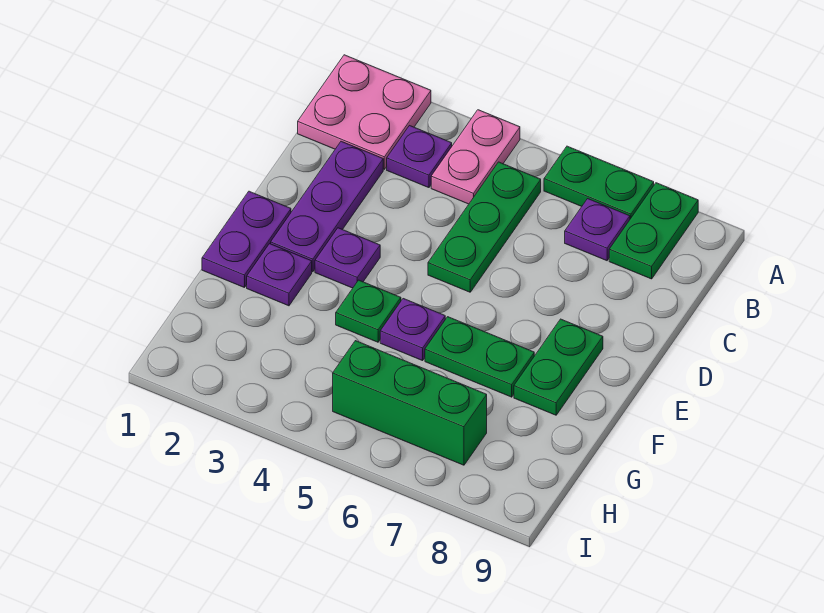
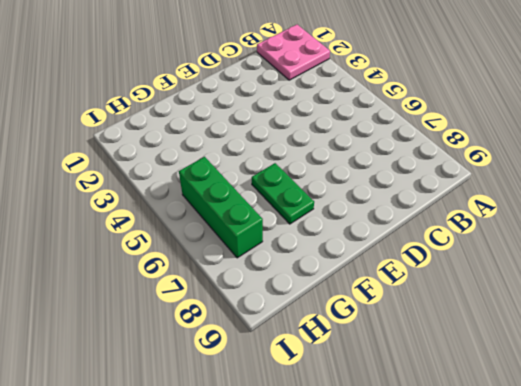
none -> pink plate A4:B4 level 1
none -> green plate A6:A7 level 1
none -> green plate A8:B8 level 1

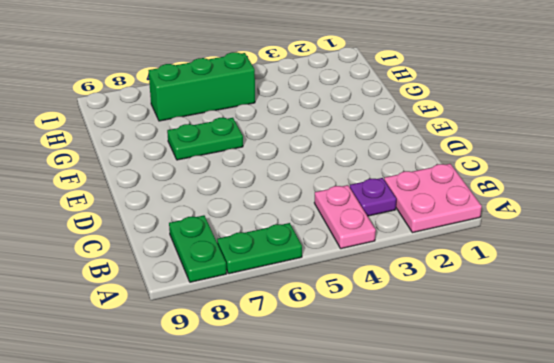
none -> green plate B5:D5 level 1
none -> purple plate B7 level 1
none -> purple plate C2:E2 level 1

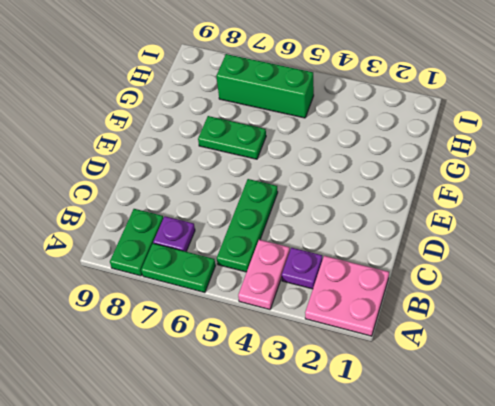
none -> purple plate C2:E2 level 1
none -> purple plate E1:F1 level 1
none -> purple plate E3 level 1

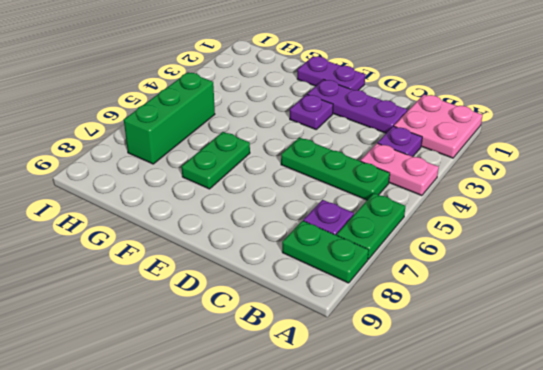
none -> green plate E8:F8 level 1
none -> purple plate F2 level 1
none -> green plate F4 level 1

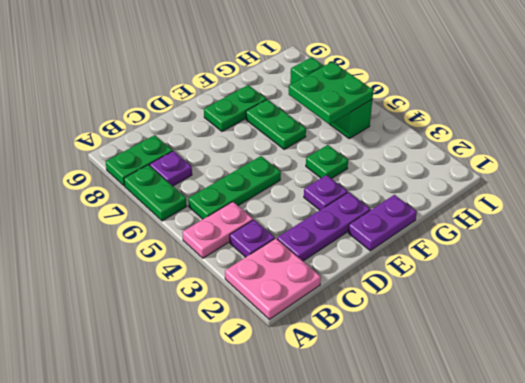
green plate G5:H6 level 2 -> none
none -> purple plate F2 level 1
none -> purple plate F5 level 1

